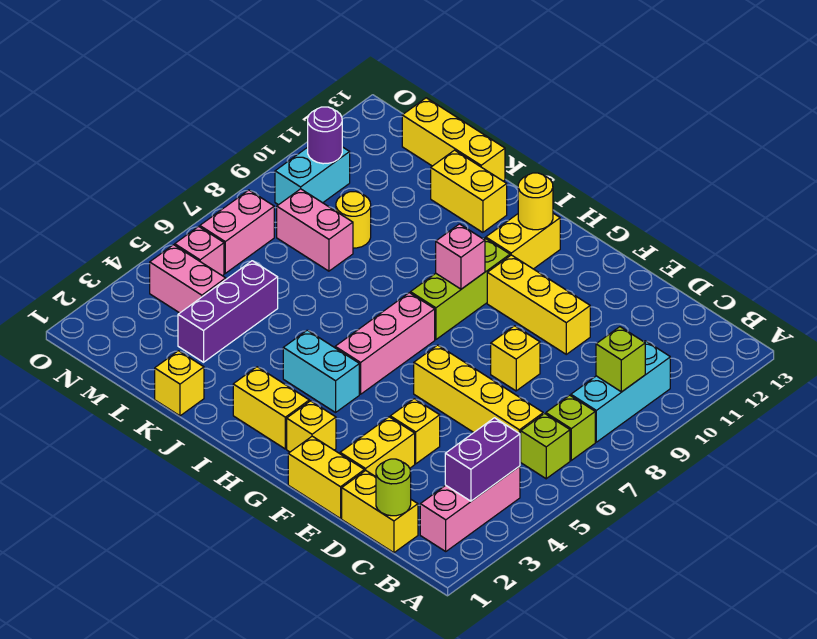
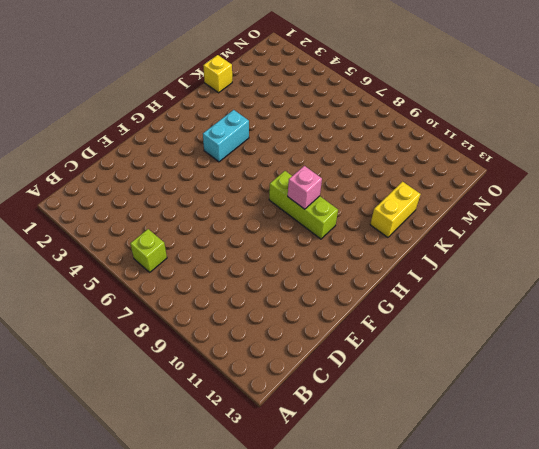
none -> pink brick B2:B4 level 1
none -> lime brick B7 level 1
none -> cyan brick B8:B10 level 1
none -> yellow brick C1:D1 level 1

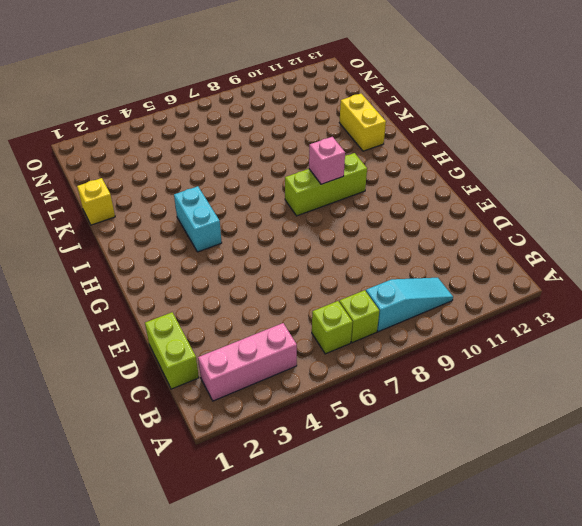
cyan slope B8:B10 level 1 top 8 -> cyan brick B8:B10 level 1
lime brick C1:D1 level 1 -> yellow brick C1:D1 level 1
none -> yellow brick C6:F6 level 1
none -> yellow brick E1:F1 level 1
none -> yellow brick E2:E3 level 1
none -> yellow brick E4 level 1

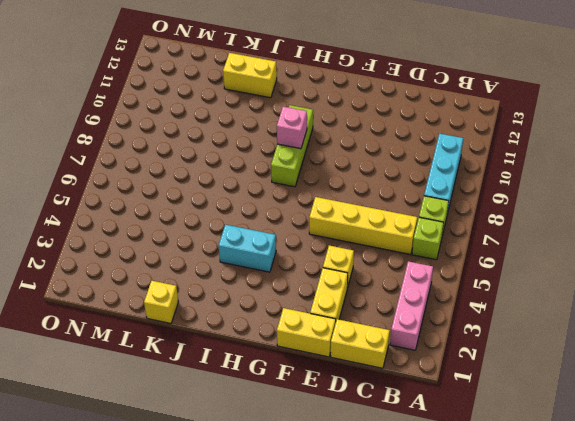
none -> yellow brick E8 level 1
none -> yellow brick E10:G10 level 1
none -> yellow brick G2 level 1
none -> yellow brick H2:I2 level 1

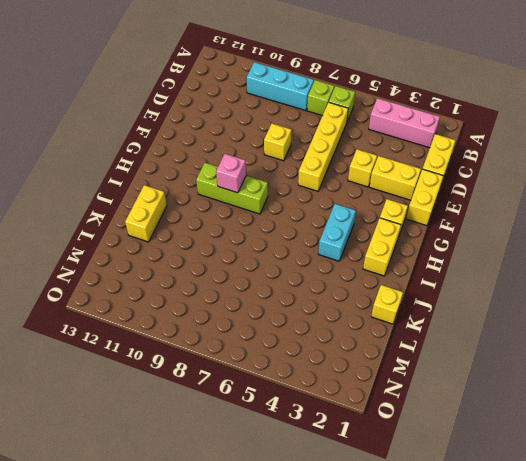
none -> yellow brick E10:G10 level 1
none -> pink brick H5:H7 level 1
none -> yellow brick H11:H12 level 1
none -> yellow brick K13:M13 level 1

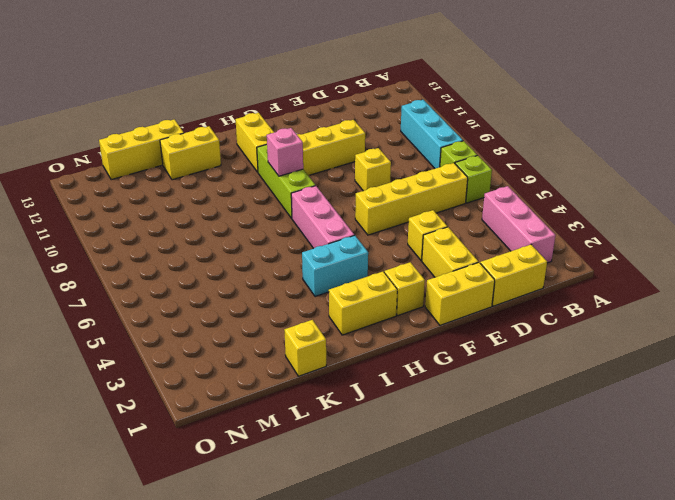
none -> purple brick L3:L5 level 1
none -> pink brick L8:M8 level 1
none -> yellow round brick L9 level 1
none -> pink brick M4:N4 level 1

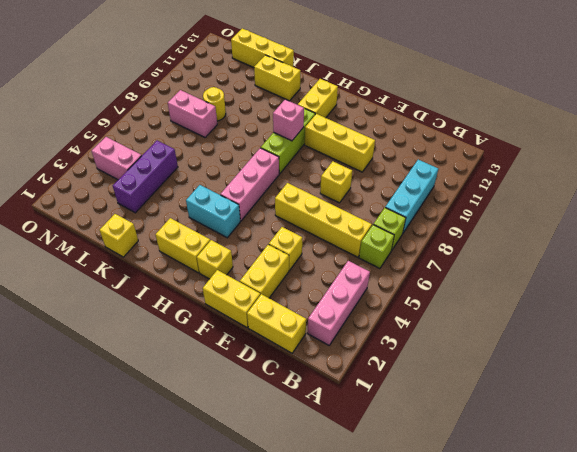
none -> pink brick N5 level 1
none -> pink brick N6:N7 level 1
none -> cyan brick N9:N10 level 1
none -> purple brick B3:B4 level 2

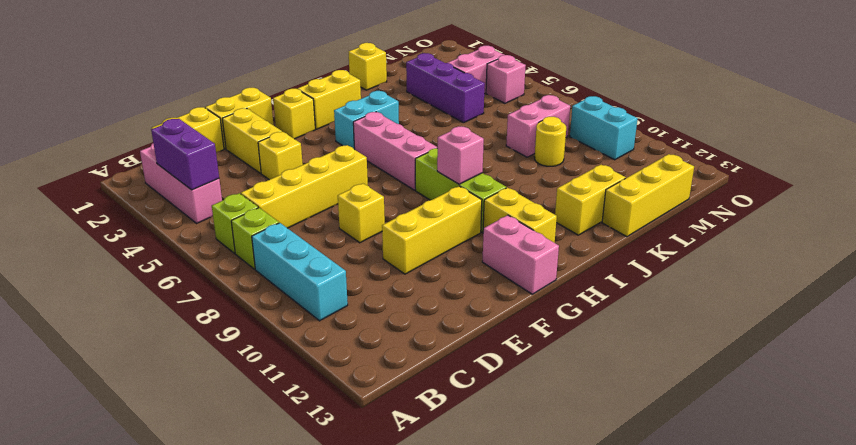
pink brick G12:G13 level 1 -> pink brick N6:N7 level 1
none -> lime brick B9 level 2
none -> lime round brick C1 level 2
none -> yellow round brick H12 level 2
none -> purple round brick N10 level 2

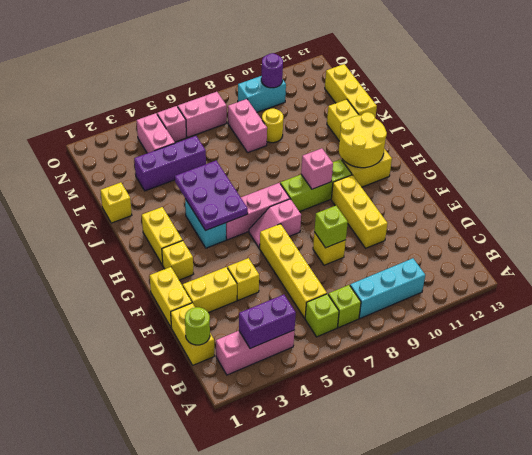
lime brick E8 level 2 -> lime brick B9 level 2
pink slope G6:G7 level 1 top 7 -> none
purple plate H4:J5 level 2 -> none
yellow round brick H11:I12 level 2 -> yellow round brick H12 level 2

